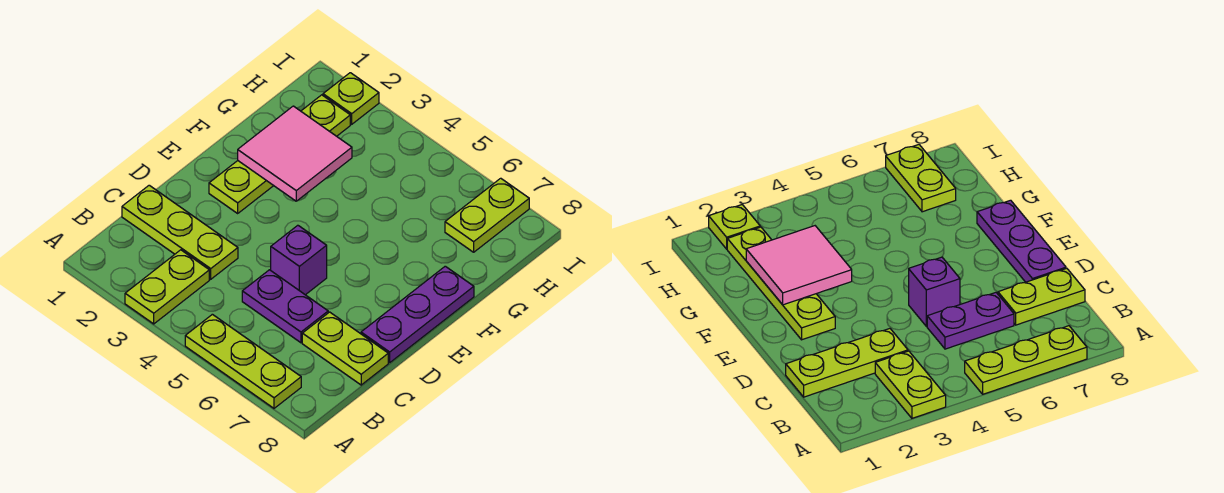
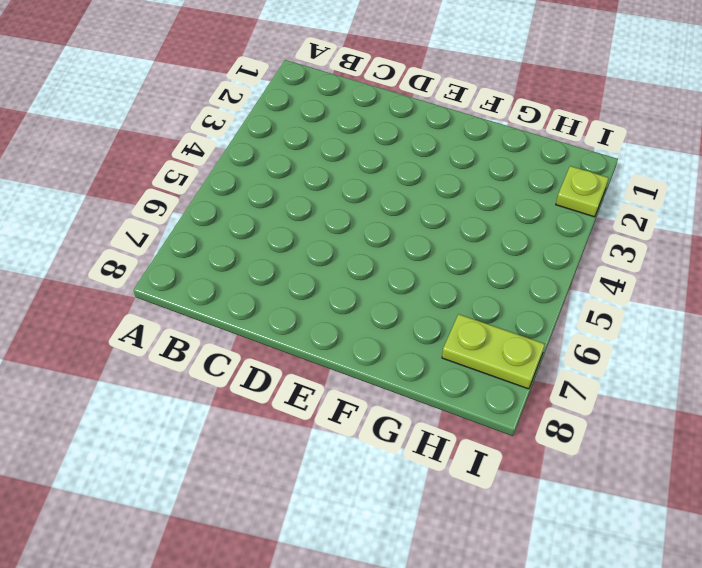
none -> lime plate A3:B3 level 1
none -> lime plate A5:A7 level 1

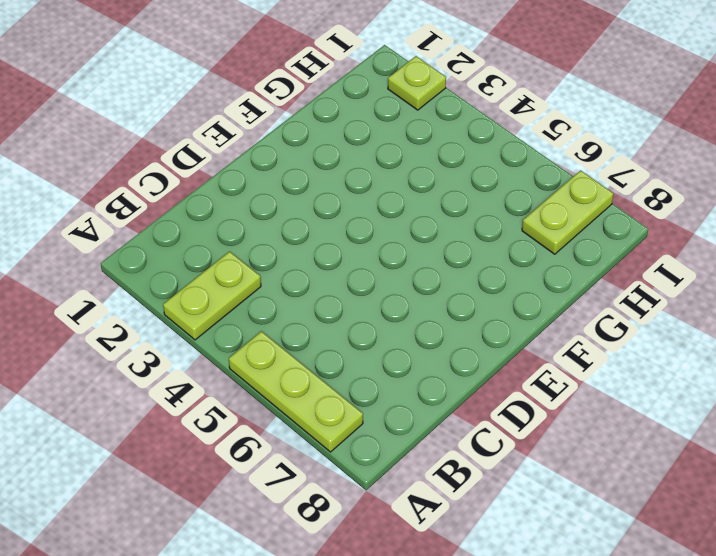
none -> lime plate C1:C3 level 1
none -> purple plate C5:C6 level 1

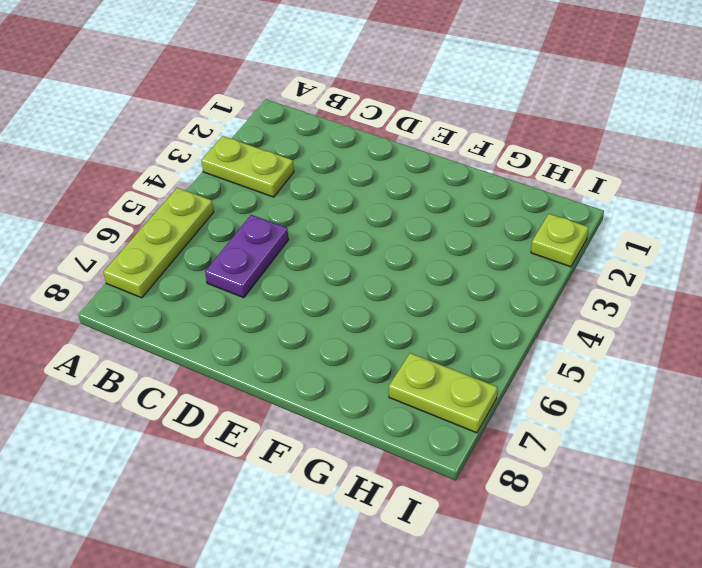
none -> lime plate C1:C3 level 1
none -> lime plate C7:C8 level 1

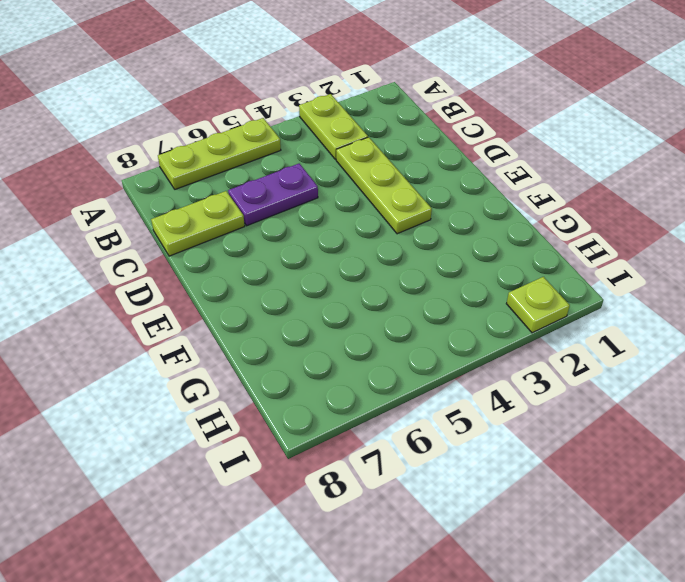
lime plate C3:E3 level 1 -> lime plate C1:C3 level 1
none -> purple brick D5 level 1
none -> purple plate D8:F8 level 1

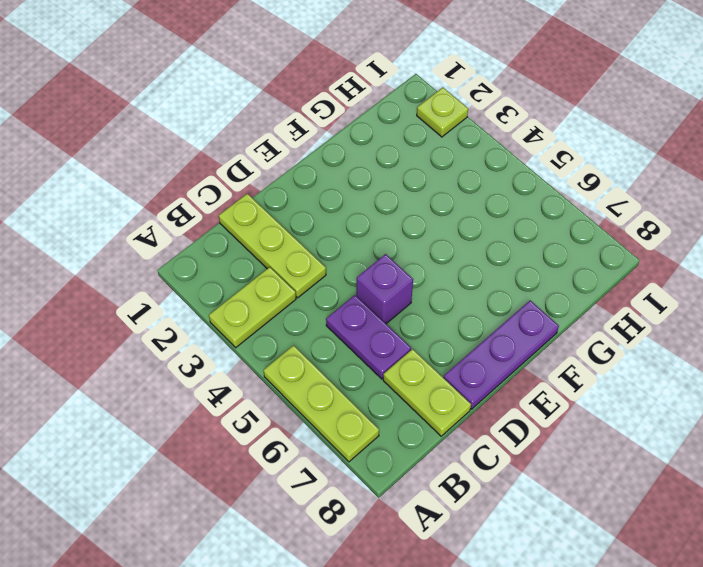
none -> lime plate E2:H2 level 1
none -> lime plate H7:I7 level 1

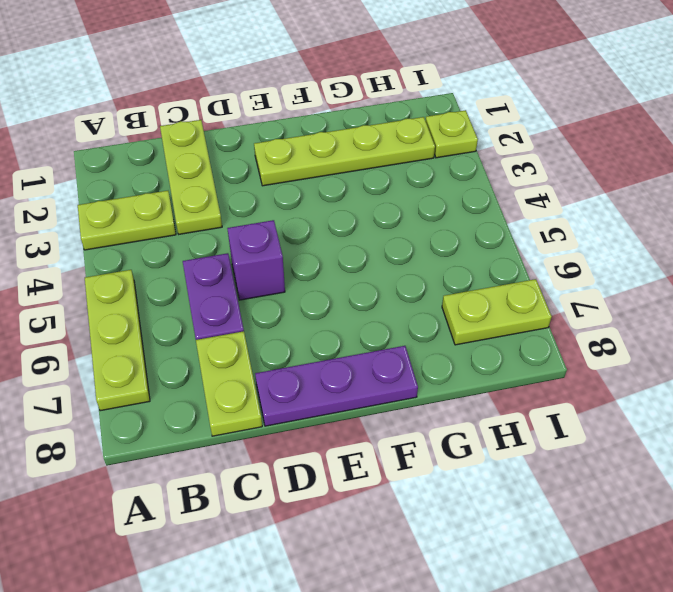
none -> pink tile F2:G3 level 2

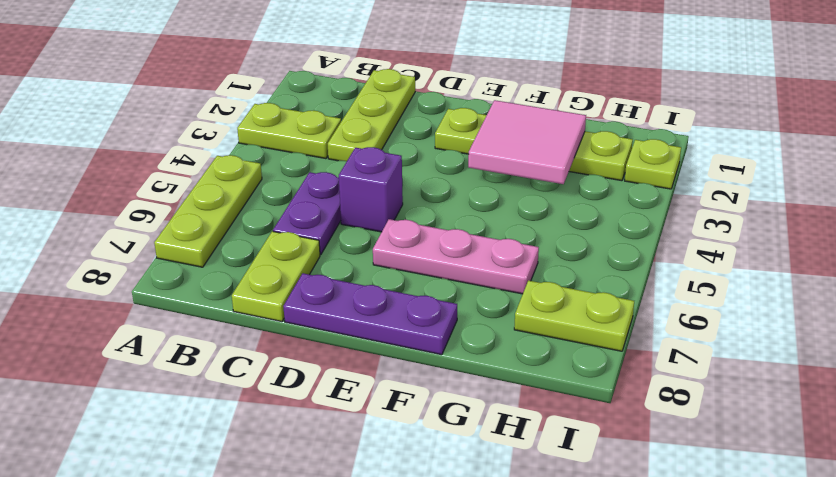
pink plate E6:G6 level 1 -> none

